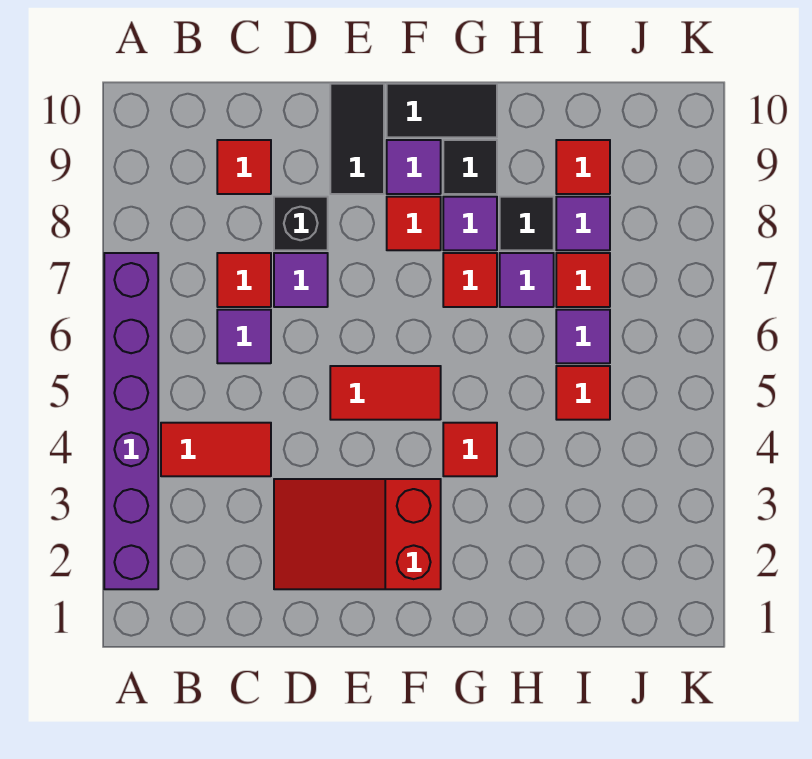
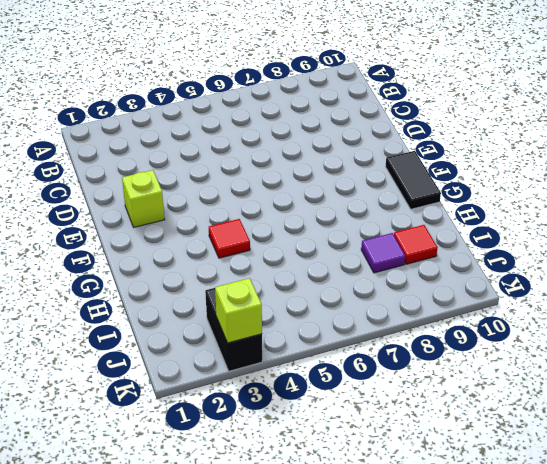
lime brick E2 level 1 -> red slope D2:F3 level 1 top F
black brick J3:K3 level 1 -> none
lime brick K3 level 2 -> none
none -> purple brick A2:A7 level 1
none -> red tile B4:C4 level 1
none -> purple tile C6 level 1

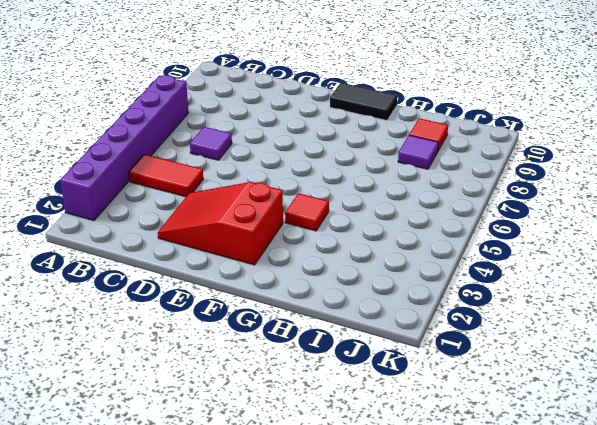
none -> red tile C7 level 1
none -> red tile C9 level 1
none -> purple tile D7 level 1

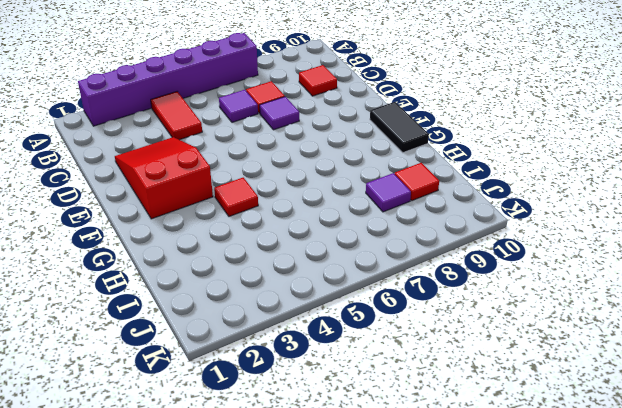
none -> black brick D8 level 1
none -> red tile E5:F5 level 1
none -> black tile E9:E10 level 1

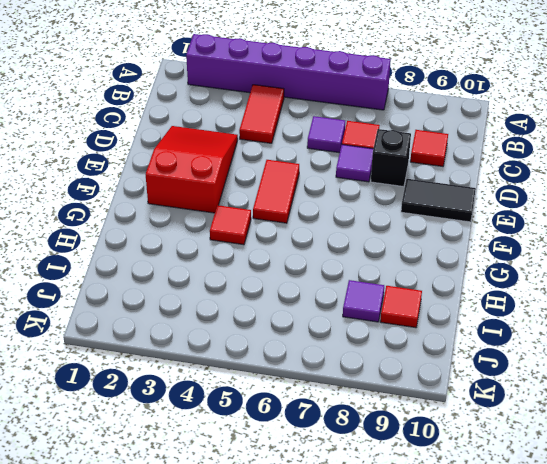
none -> red tile F8 level 1
none -> purple tile F9 level 1
none -> black tile F10:G10 level 1

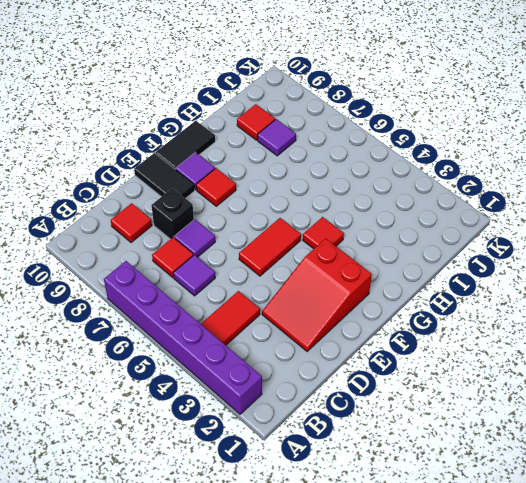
none -> red tile G7 level 1
none -> purple tile G8 level 1
none -> black tile G9 level 1

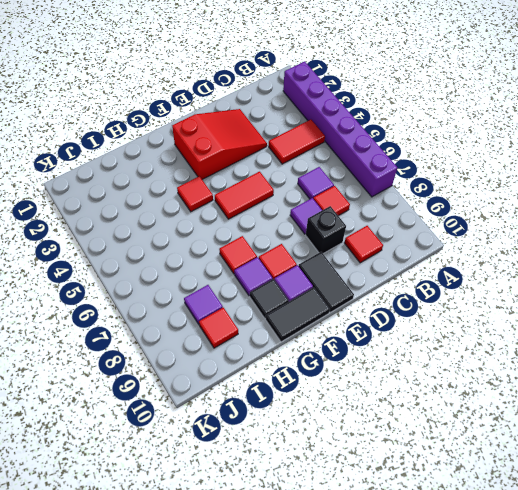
none -> purple tile H7 level 1
none -> black tile H8 level 1
none -> red tile I5 level 1

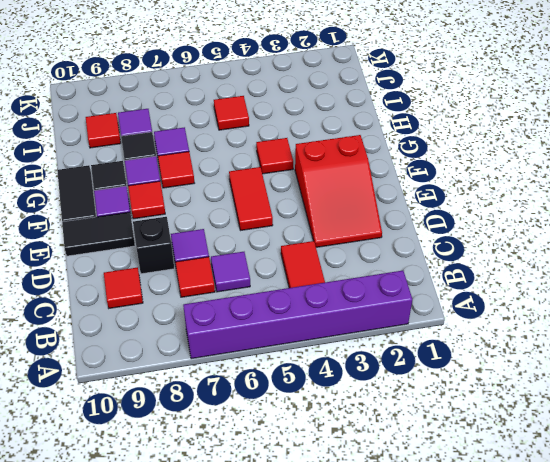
none -> purple tile I6 level 1
none -> red tile I7 level 1

